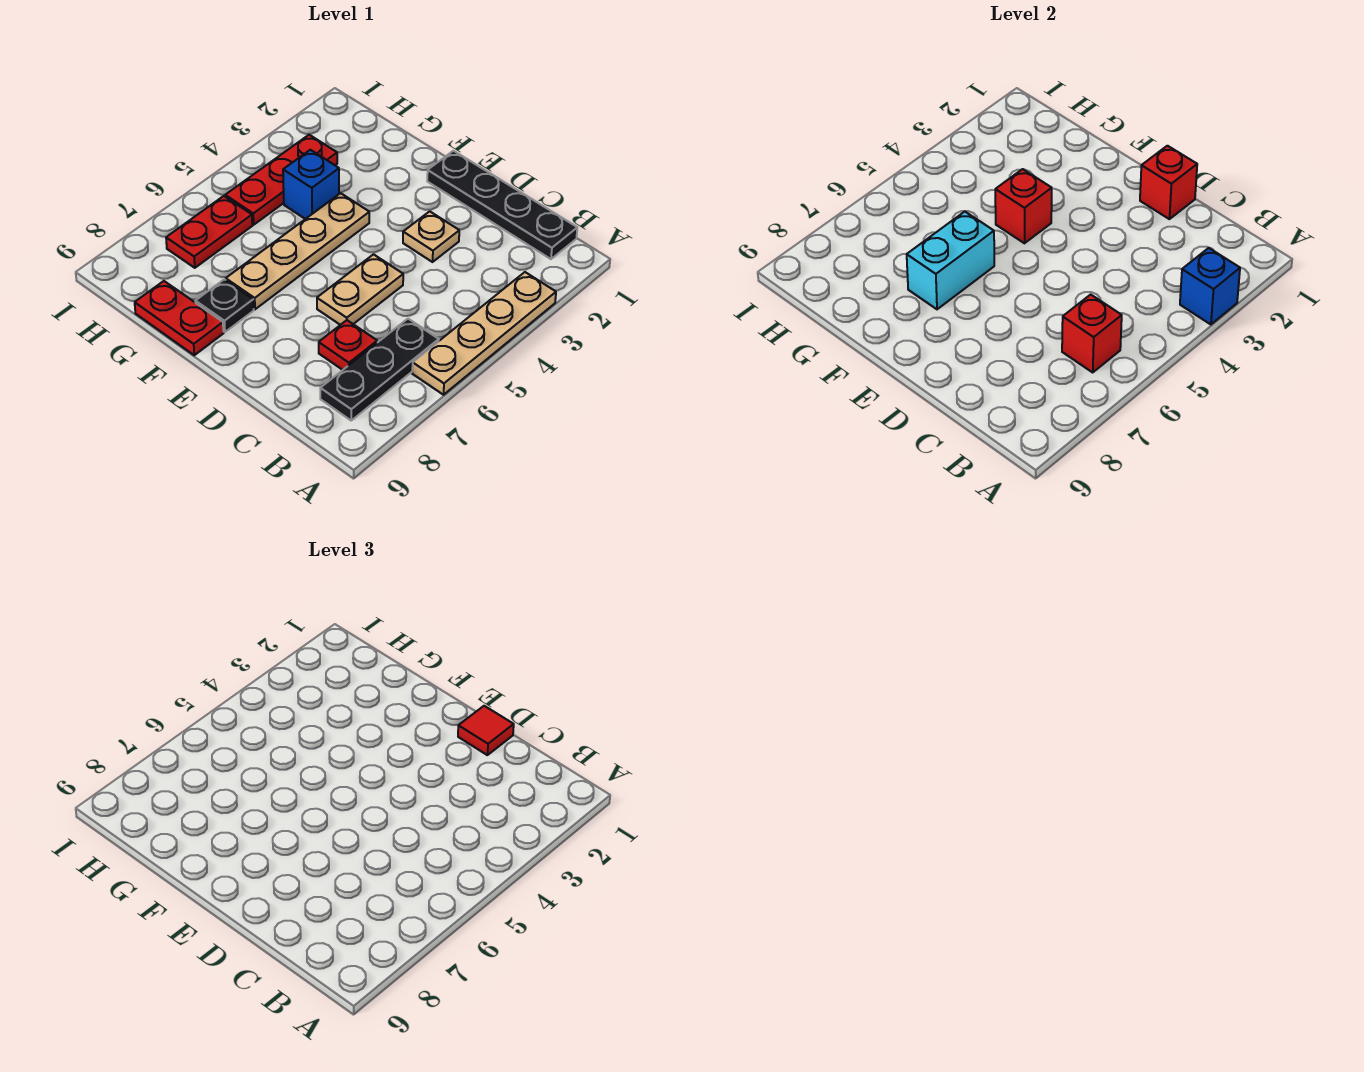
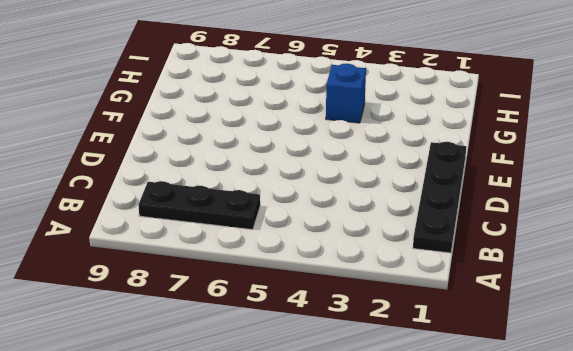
none -> tan plate A3:A6 level 1
none -> red plate C7 level 1
none -> tan plate D3 level 1

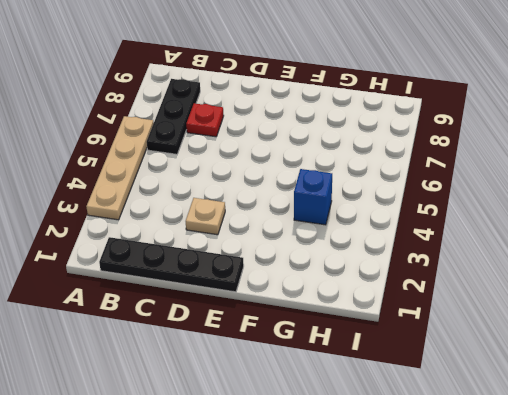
none -> tan plate D5:D6 level 1
none -> tan plate F4:F7 level 1
none -> black plate F8 level 1

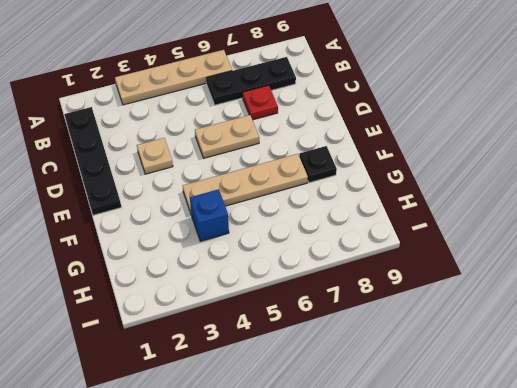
none -> red plate F9:G9 level 1
none -> red plate H3:H5 level 1
none -> red plate H6:H7 level 1

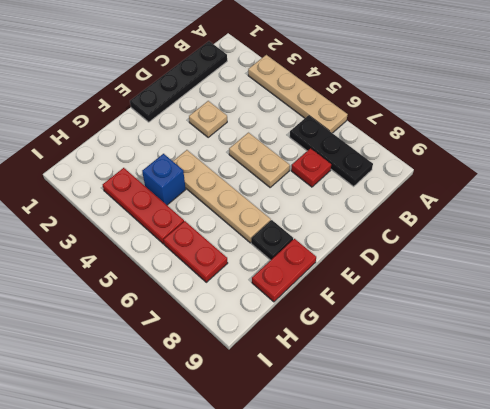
none -> blue brick A3 level 2
none -> red brick B6 level 2
none -> red brick D1 level 2

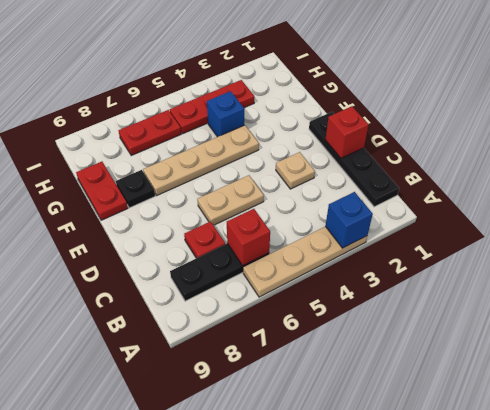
none -> red brick F4 level 2
none -> cyan brick F6:F7 level 2
none -> red tile D1 level 3

